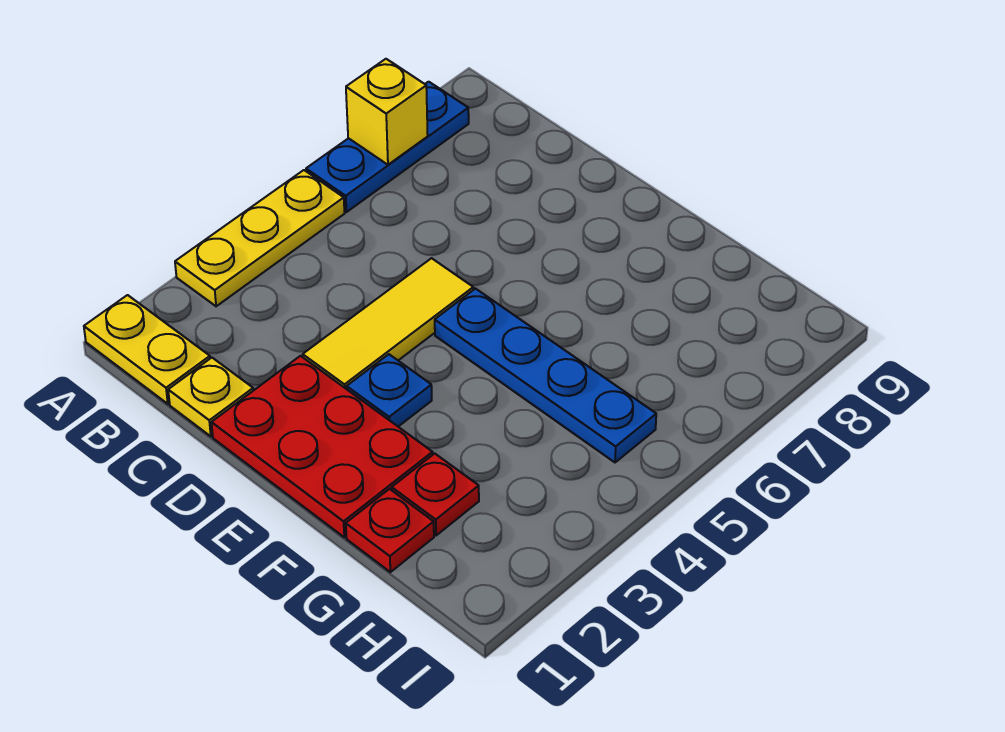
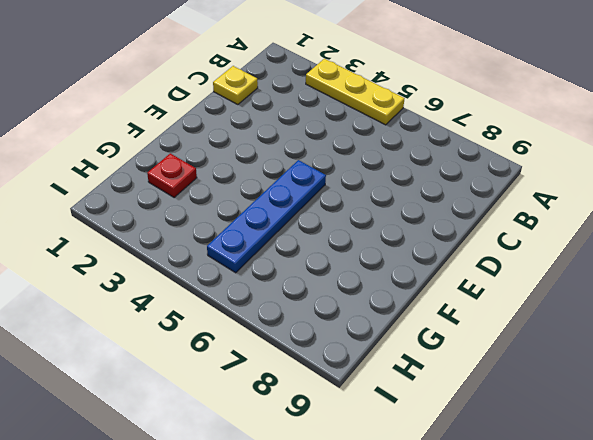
none -> yellow plate A1:B1 level 1
none -> blue plate A6:A8 level 1

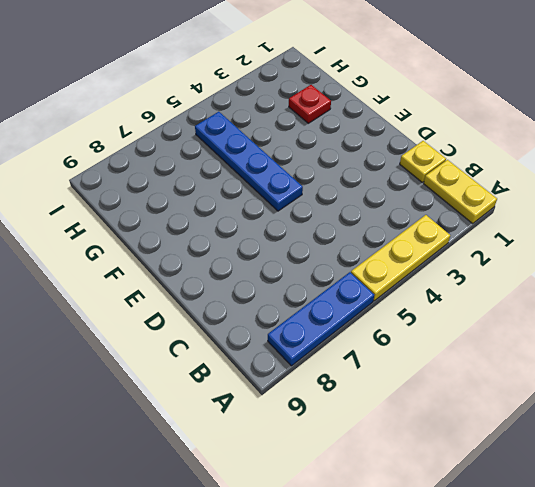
none -> red plate D1:F2 level 1
none -> yellow tile D3:D5 level 1

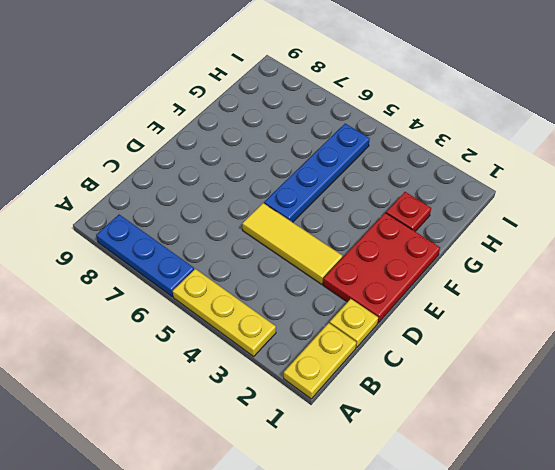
none -> blue plate E3 level 1
none -> red plate G1 level 1

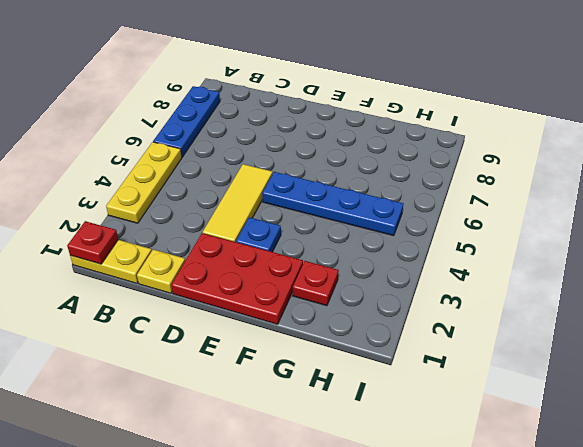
red plate A1 level 2 -> red plate G1 level 1
none -> yellow brick A7 level 2

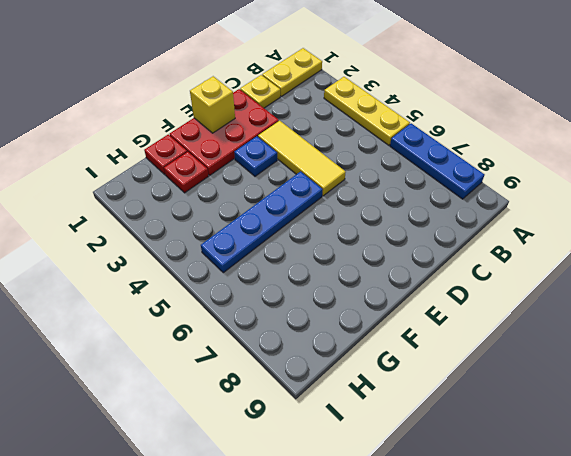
yellow brick E1 level 2 -> yellow brick A7 level 2

